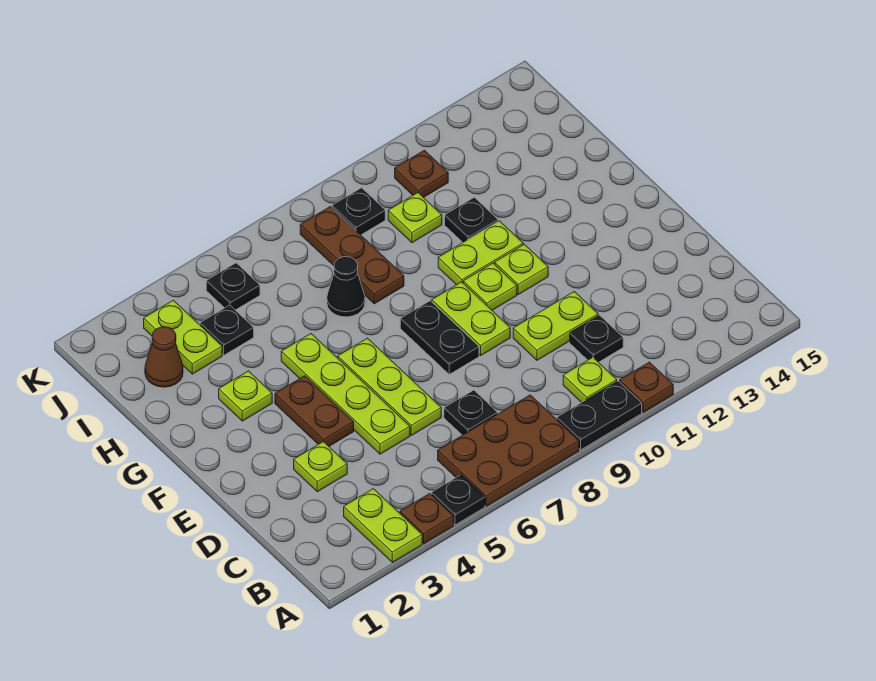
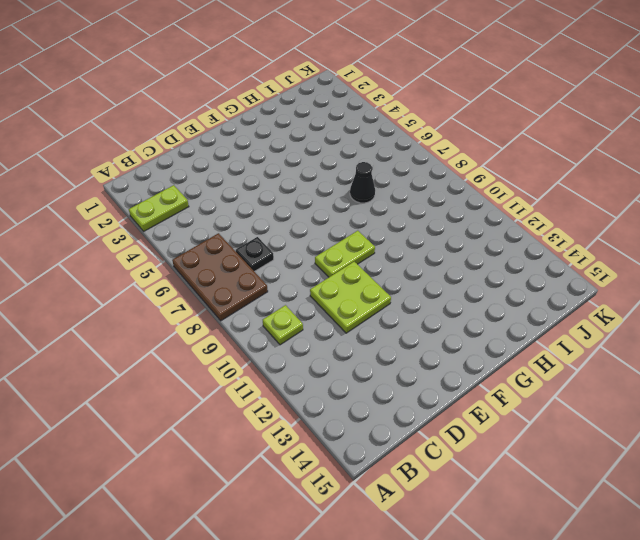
lime plate D10:E11 level 1 -> lime plate D10:D11 level 1
none -> brown plate A4 level 1
none -> black plate A5 level 1
none -> black plate A9:A10 level 1
none -> brown plate A11 level 1

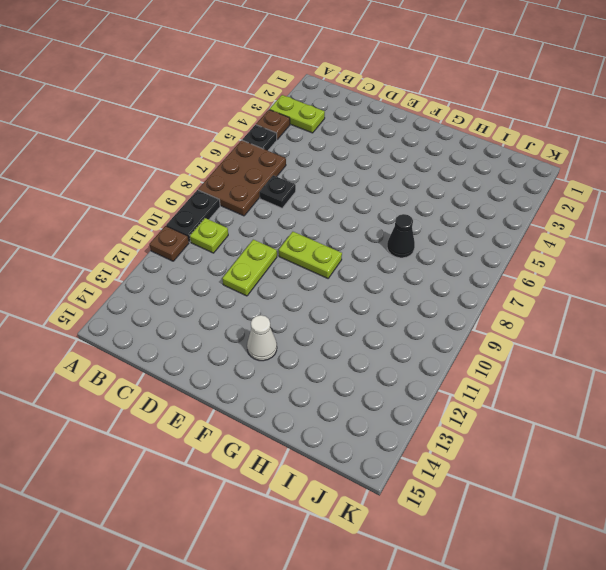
white cone F13 level 1 -> none
none -> black plate C11 level 1
none -> lime plate D3 level 1
none -> lime plate D5:G5 level 1
none -> lime plate D6:F6 level 1

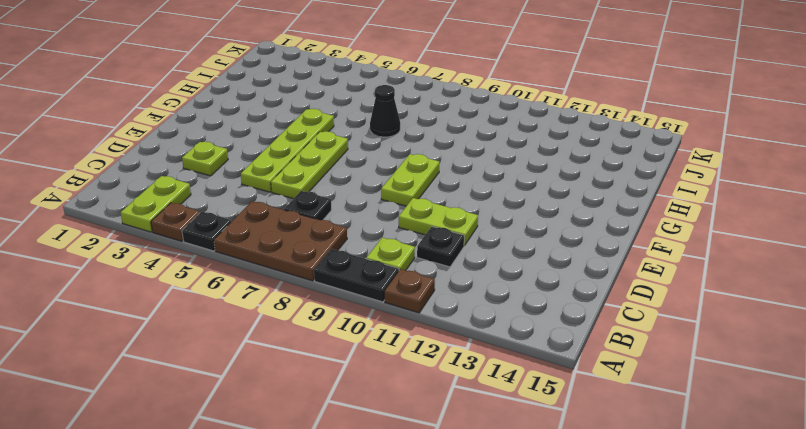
none -> brown plate E4:F4 level 1
none -> black plate E8:F8 level 1
none -> lime plate F10 level 1
none -> lime plate F11 level 1

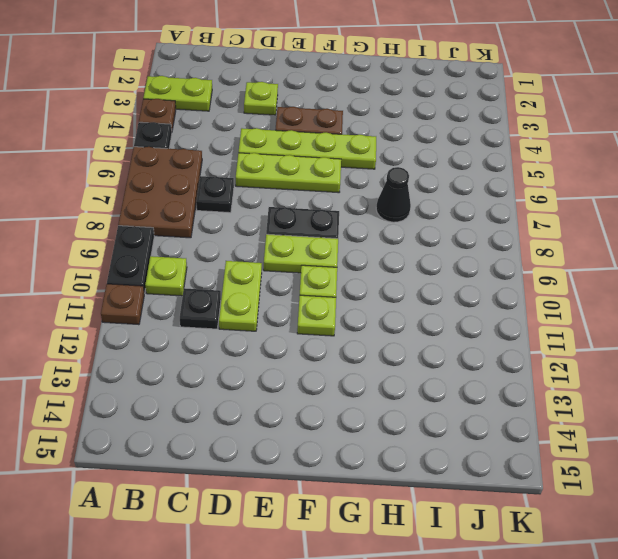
none -> lime plate G3 level 1
none -> lime plate G10:G11 level 1
none -> brown plate H8:J8 level 1
none -> black plate H11 level 1

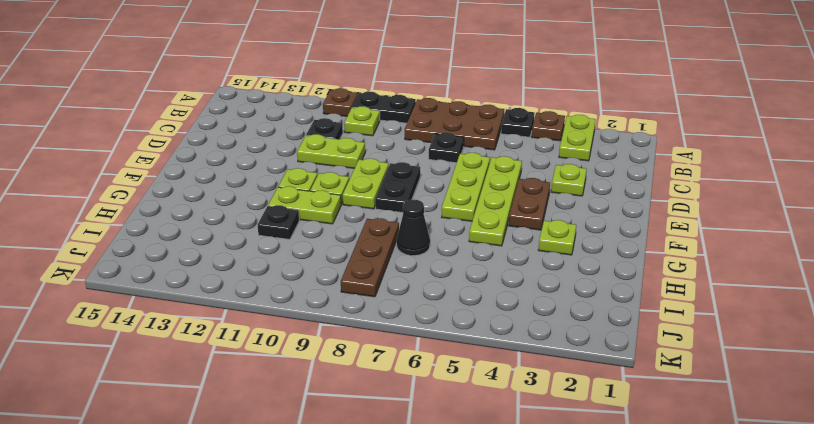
none -> brown cone I2 level 1
none -> lime plate I3:J3 level 1
none -> black plate I4 level 1
none -> lime plate I10 level 1

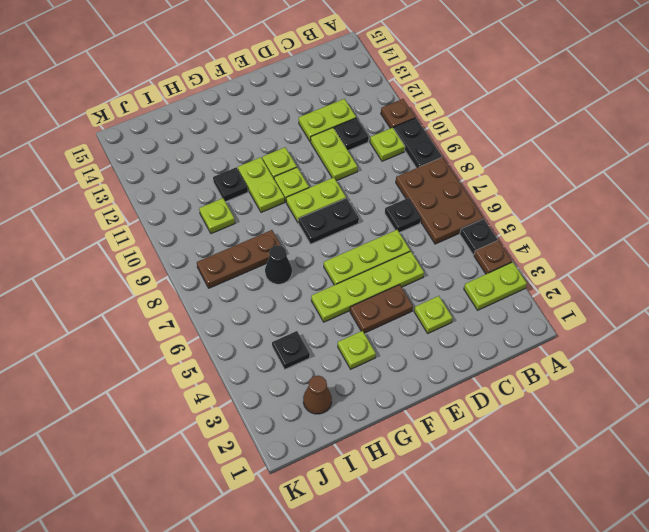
lime plate C12:D12 level 1 -> lime plate I3:J3 level 1
none -> black plate J5 level 1
none -> black plate J9 level 1
none -> brown plate J11 level 1

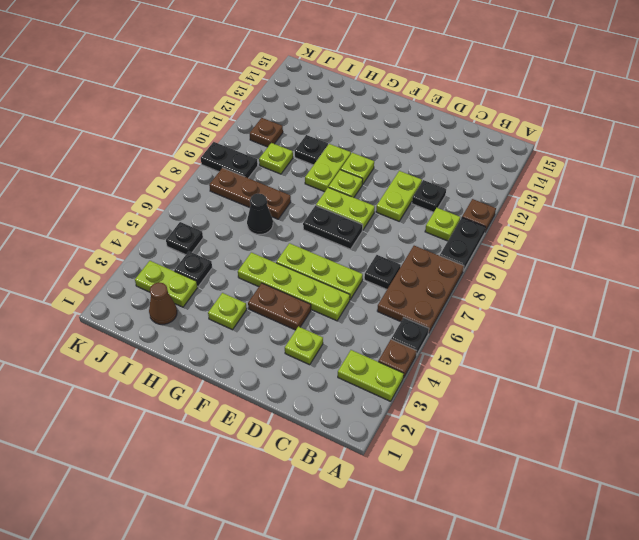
black plate J9:K9 level 1 -> black plate J9 level 1

